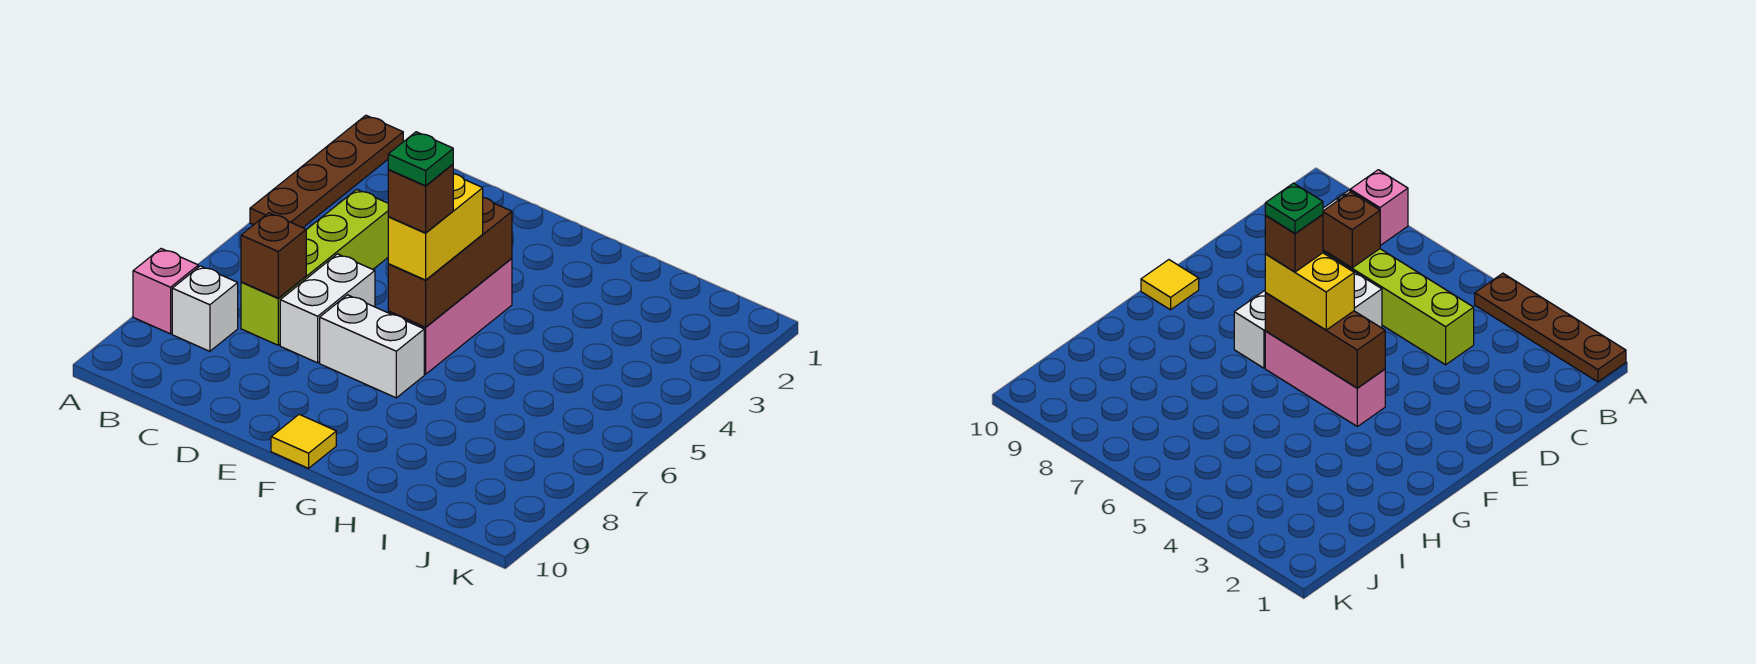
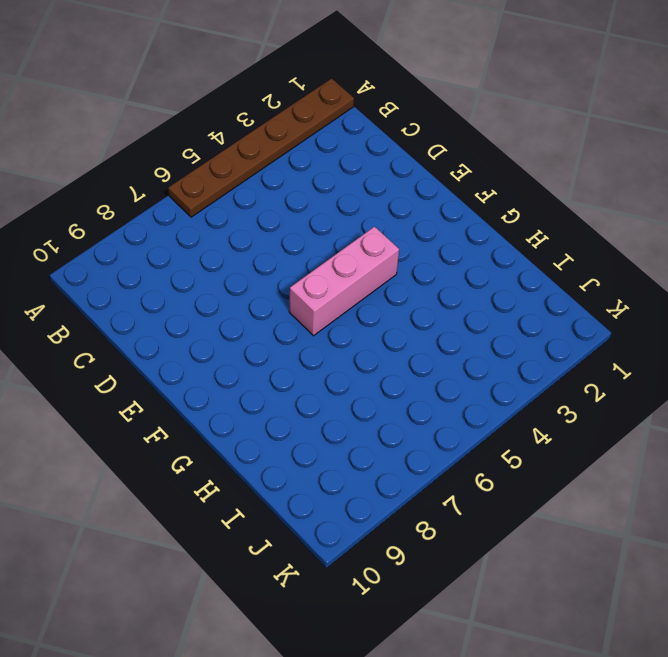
brown plate A1:A6 level 1 -> brown plate A1:A4 level 1
none -> pink brick A8 level 1
none -> white brick B8 level 1
none -> lime brick C4:C7 level 1

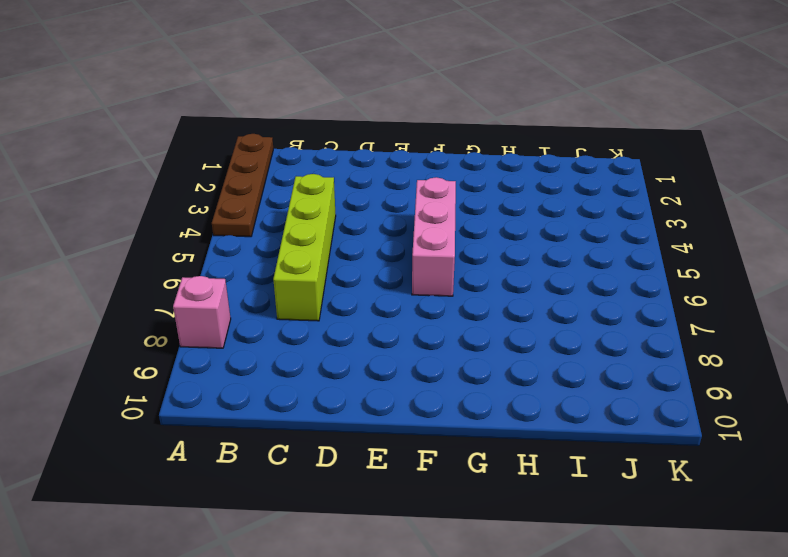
none -> white brick B8 level 1
none -> white brick D6:D7 level 1
none -> white brick E7:F7 level 1

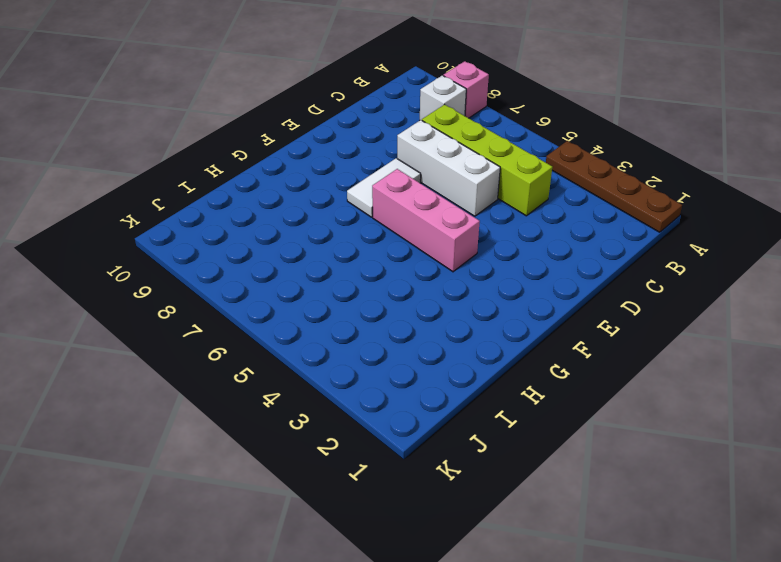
white brick D5:D7 level 1 -> white brick D6:D7 level 1
white tile E7:F7 level 1 -> white brick E7:F7 level 1
none -> yellow tile F10 level 1
none -> brown brick C7 level 2
none -> brown brick F4:F6 level 2

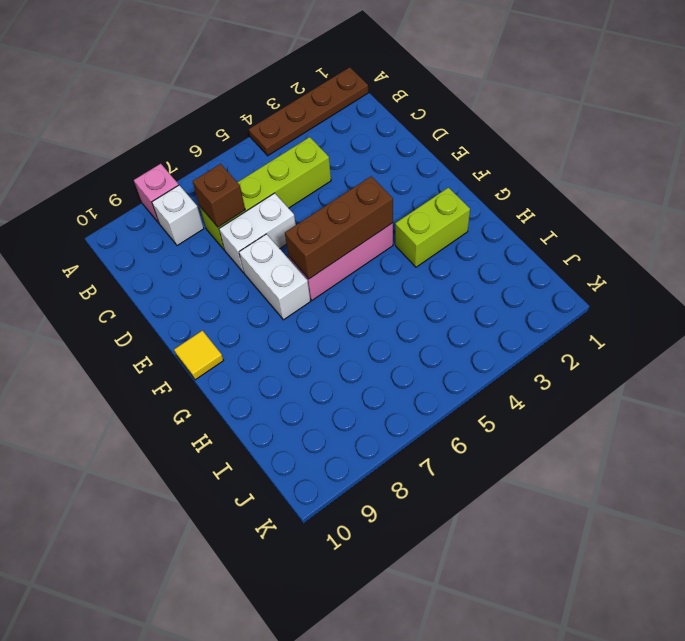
lime brick G2:G3 level 1 -> none
none -> yellow brick F5:F6 level 3
none -> brown brick F6 level 4
none -> green plate F6 level 5

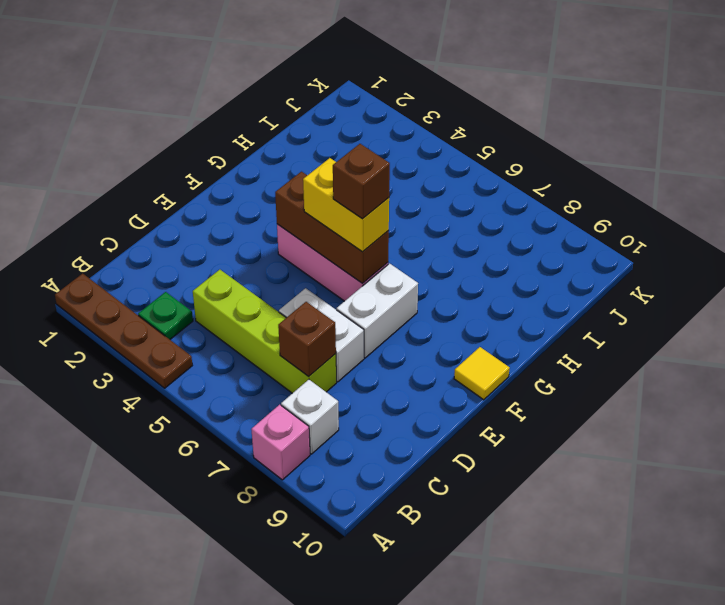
green plate B3 level 1 -> green plate F6 level 5

